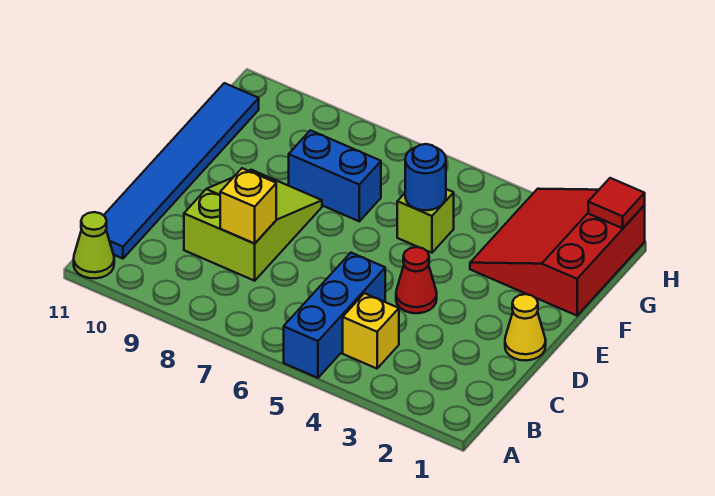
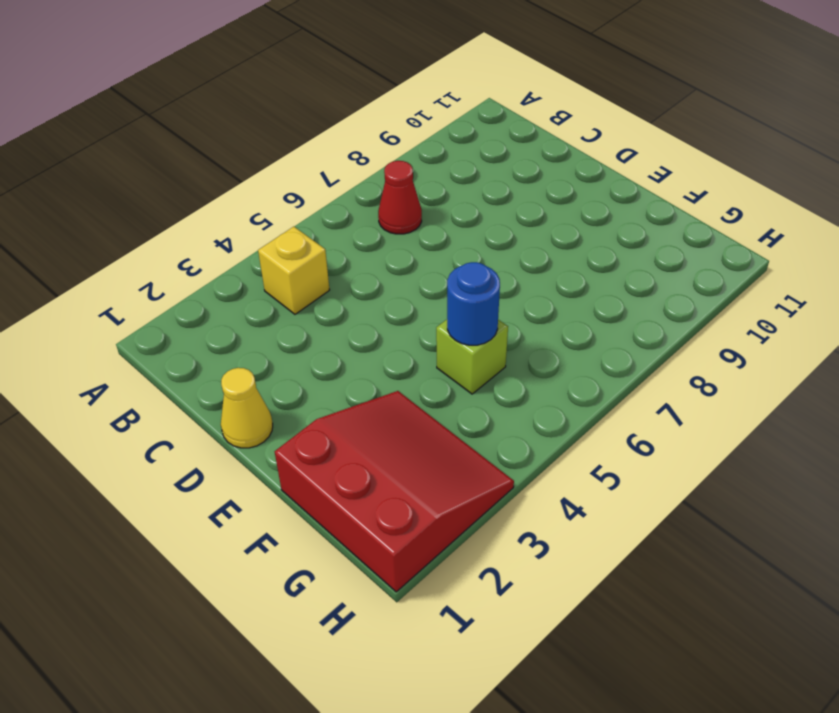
red cone B7 level 1 -> red cone D4 level 1
none -> blue brick A5:C5 level 1
none -> lime cone A11 level 1
none -> blue tile B11:G11 level 1

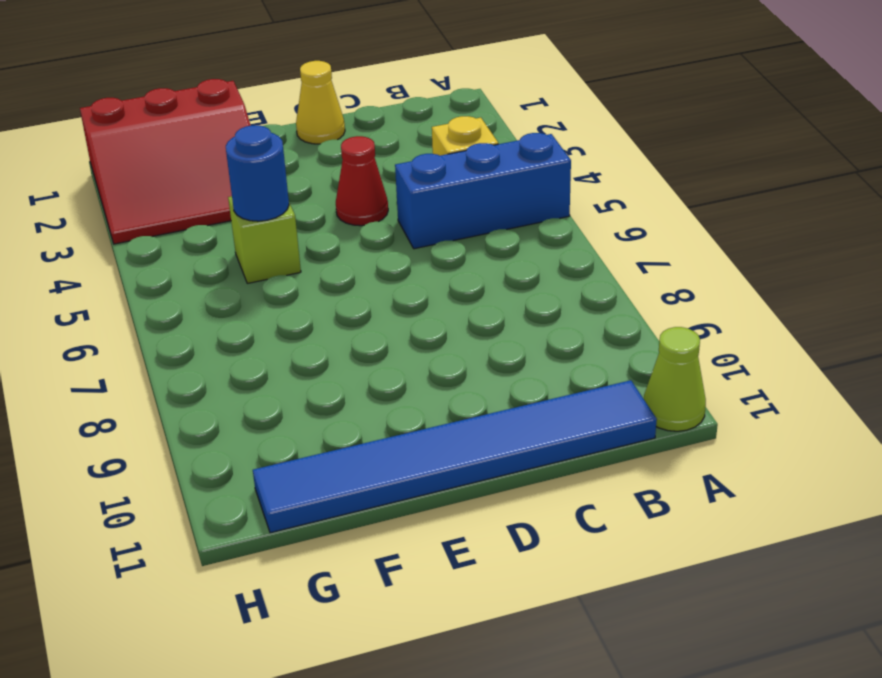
none -> lime slope C8:E9 level 1 top C
none -> blue brick F7:F8 level 1
none -> yellow brick C8 level 2

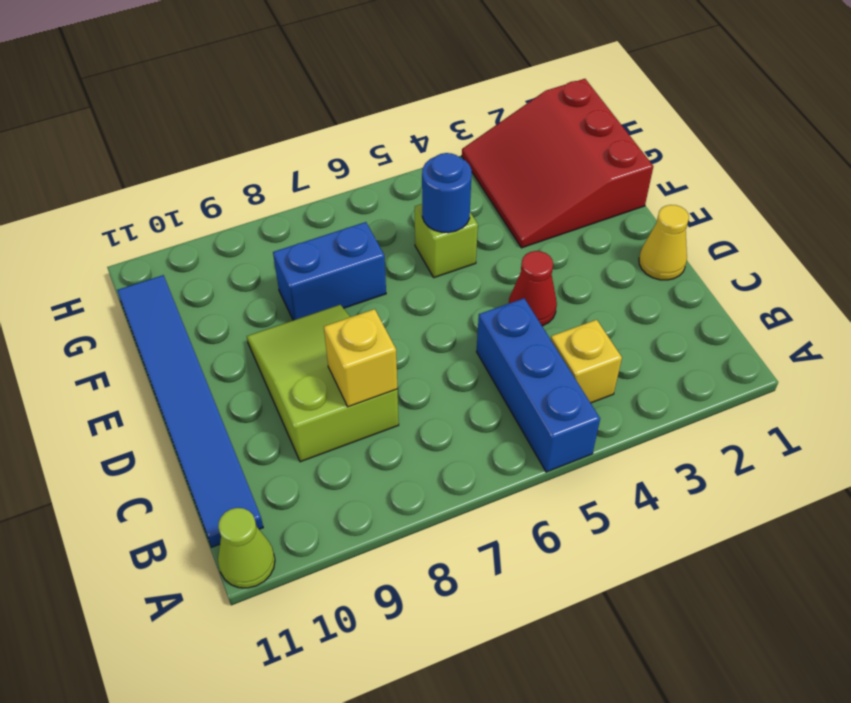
none -> red tile H1 level 2

